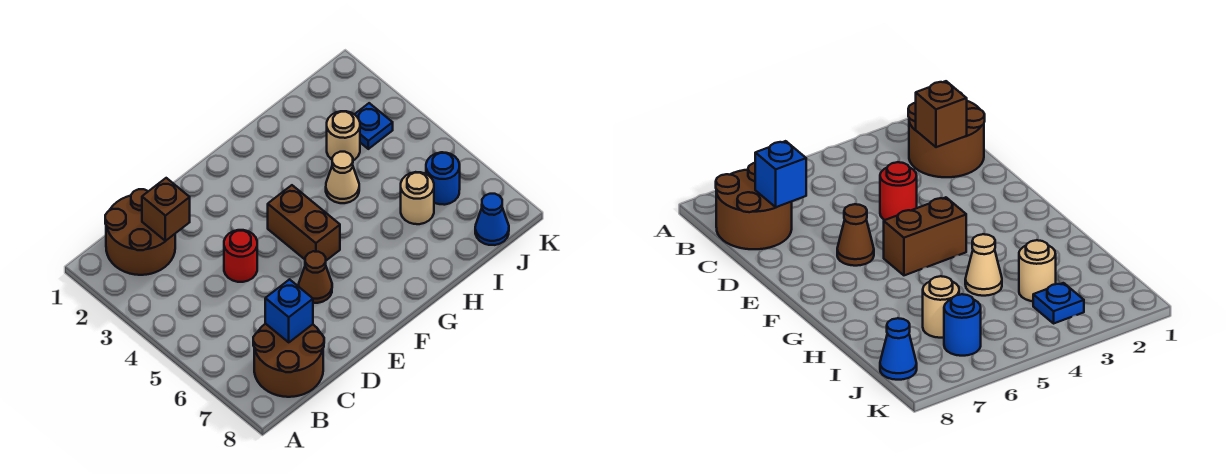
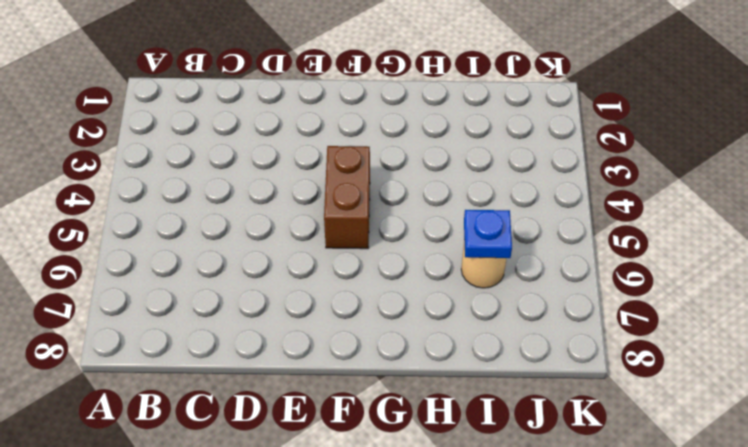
blue plate I6 level 2 -> blue plate J3 level 1
none -> brown round brick B1:C2 level 1
none -> brown round brick B7:C8 level 1
none -> red round brick D4 level 1

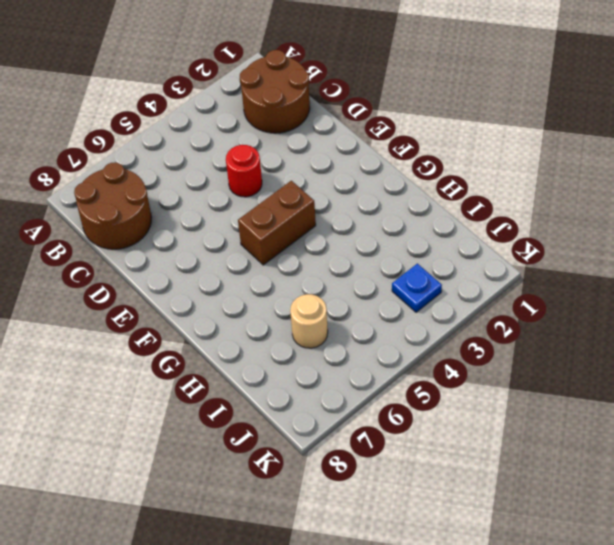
none -> brown cone E6 level 1
none -> tan cone H4 level 1
none -> tan round brick I3 level 1

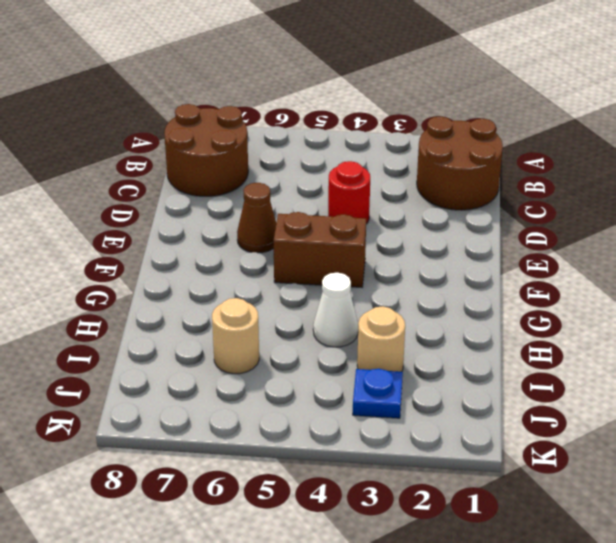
white cone H4 level 1 -> tan cone H4 level 1
none -> blue round brick J6 level 1
none -> blue cone J8 level 1
none -> brown brick C2 level 2

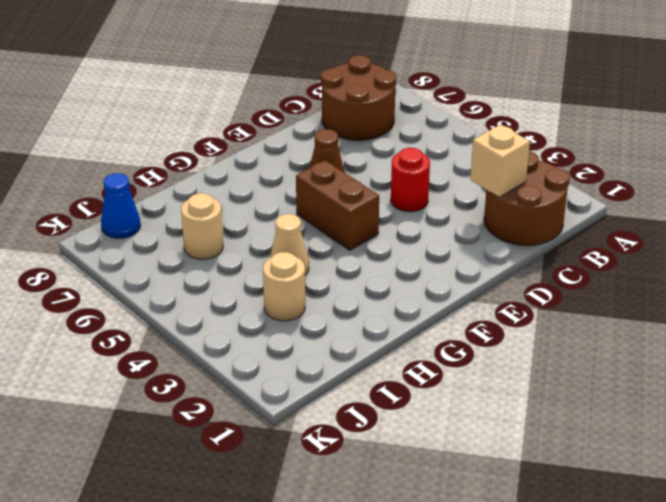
tan brick C2 level 2 -> brown brick C2 level 2
none -> blue plate J3 level 1
none -> blue round brick J6 level 1
none -> blue brick C7 level 2

